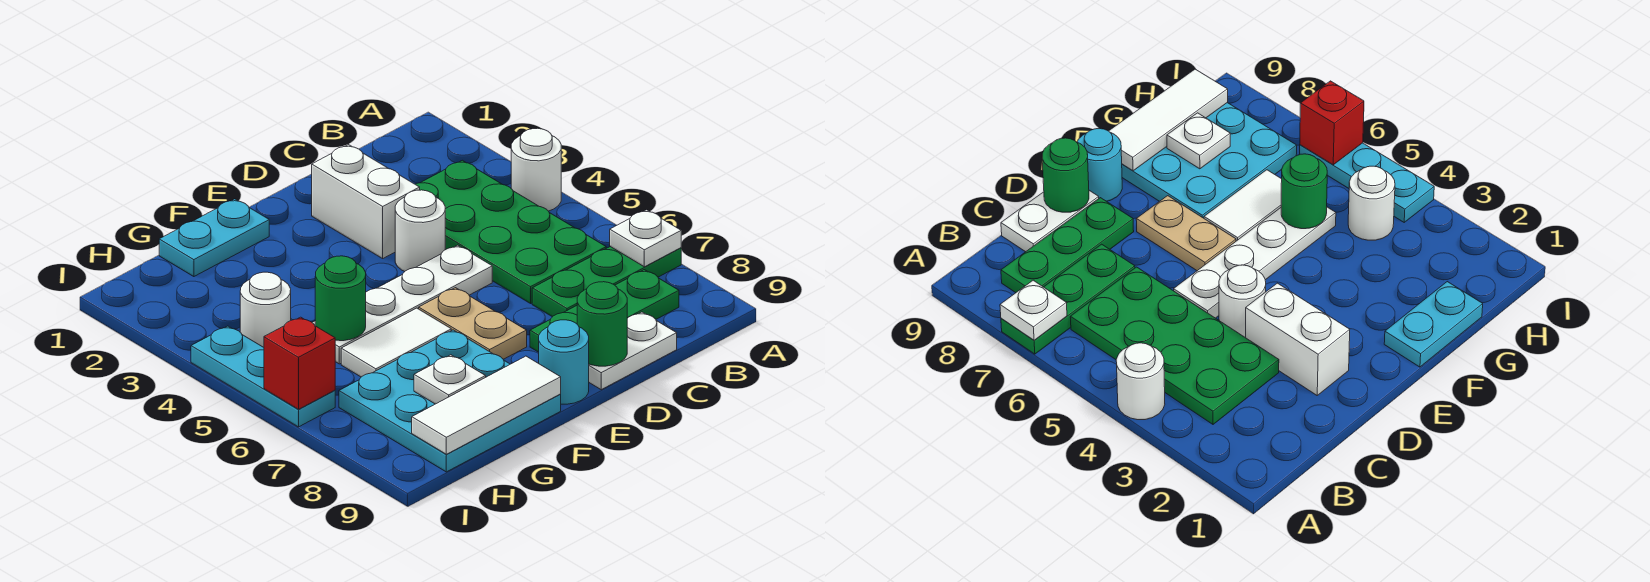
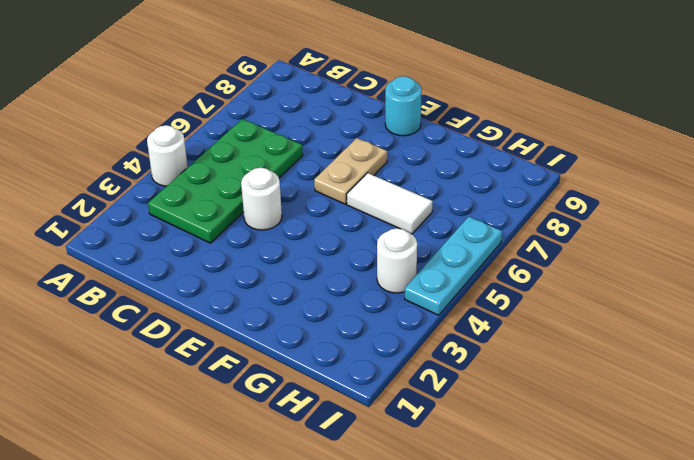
none -> green plate A7:C7 level 1
none -> green plate B8:D8 level 1
none -> white plate C9:D9 level 1

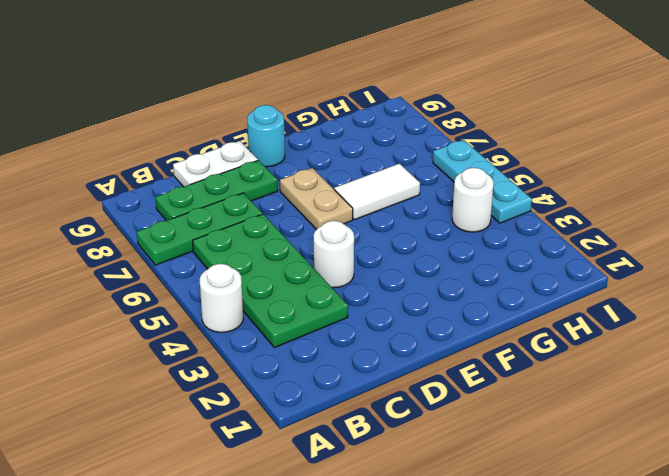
none -> white brick D2:D3 level 1
none -> white plate D5:G5 level 1
none -> cyan plate F1:G1 level 1

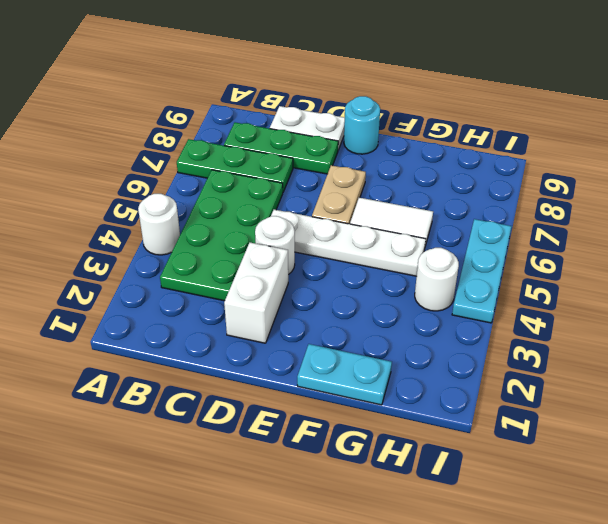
none -> cyan plate F7:H9 level 1
none -> white plate A7 level 2
none -> green round brick D9 level 2

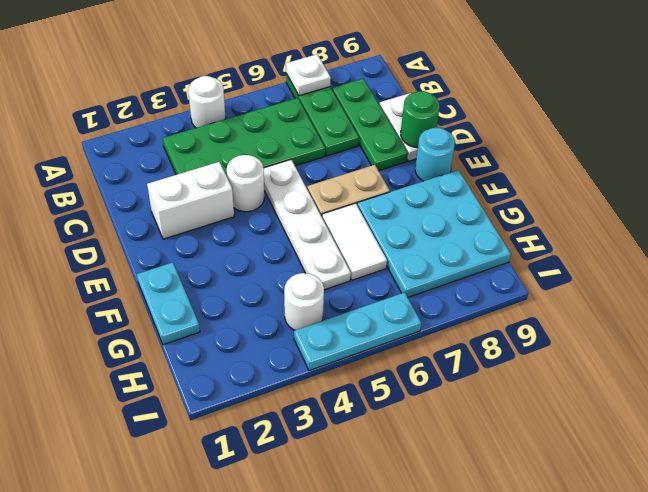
none -> white tile F9:H9 level 2
none -> green round brick G5 level 2
none -> white plate G8 level 2

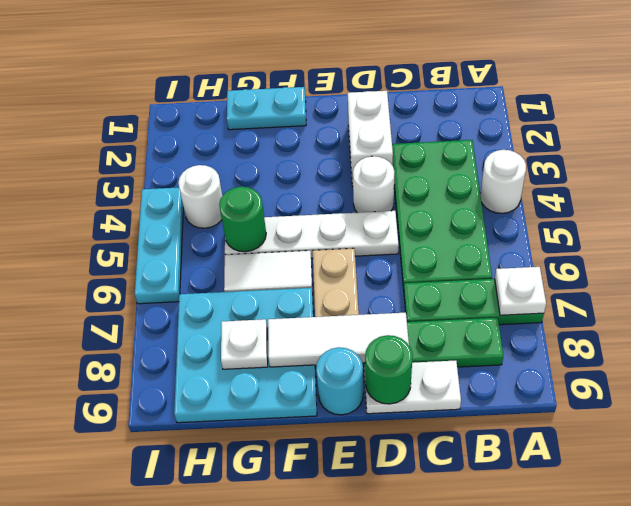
white tile D8:F8 level 2 -> white tile F9:H9 level 2
none -> red brick I6 level 2

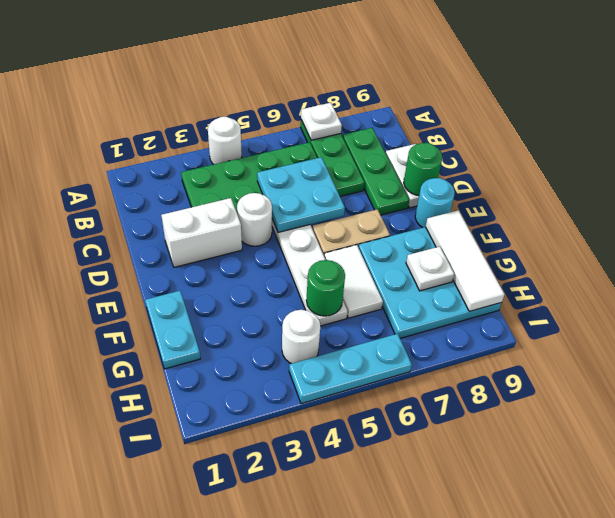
cyan plate C5:D6 level 2 -> none
none -> red brick I6 level 2

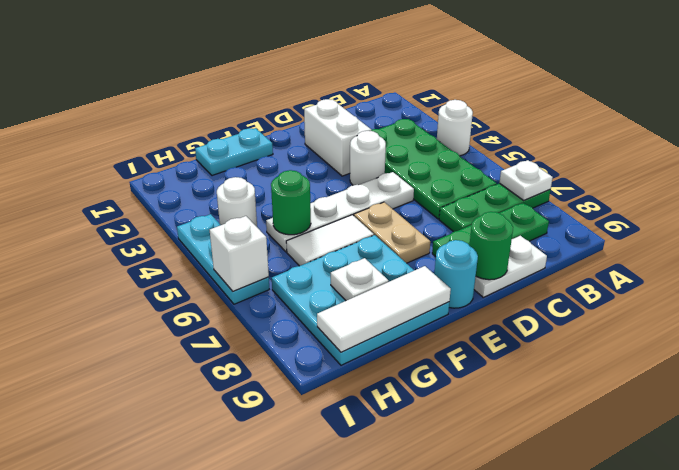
white brick I6 level 2 -> red brick I6 level 2

